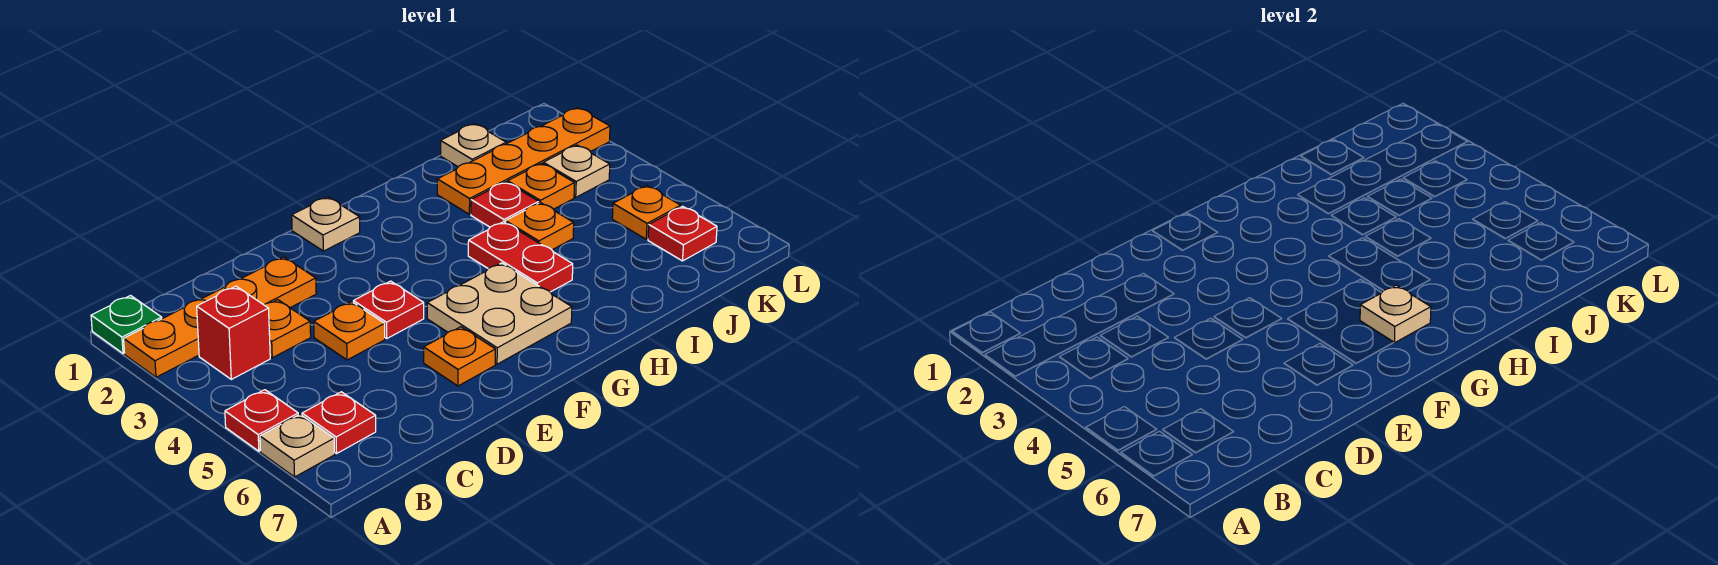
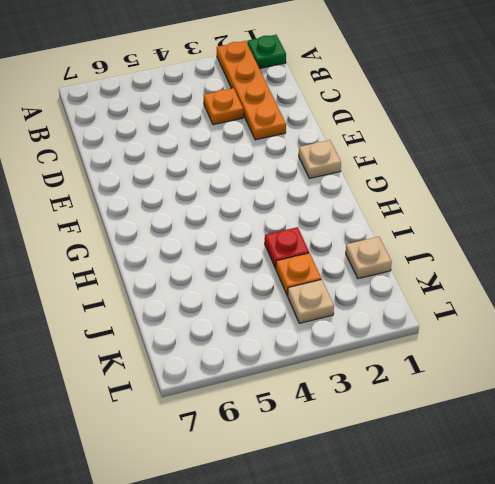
none -> red plate A5 level 1
none -> tan plate A6 level 1
none -> red brick B3 level 1

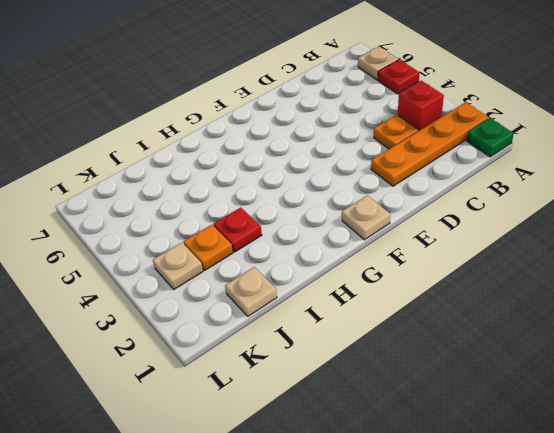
none -> red plate B6 level 1
none -> orange plate D4 level 1
none -> red plate E4 level 1

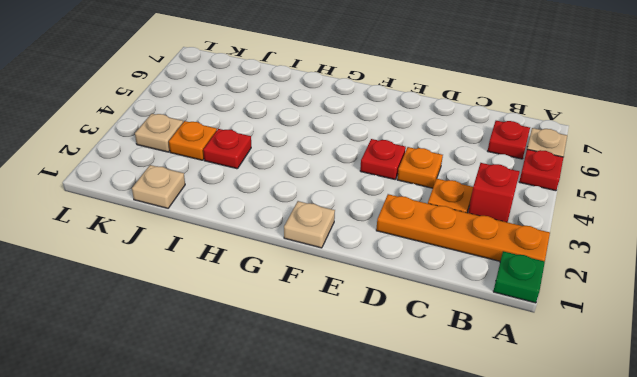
none -> orange plate E6 level 1
none -> tan plate F5:G6 level 1
none -> red plate H4:H5 level 1

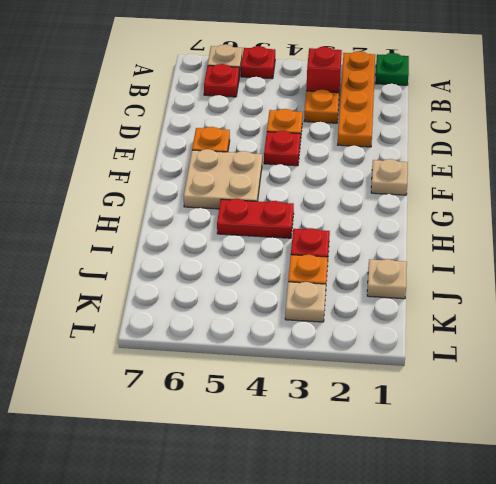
none -> orange plate I2:L2 level 1
none -> orange plate I4 level 1
none -> orange plate K5 level 1

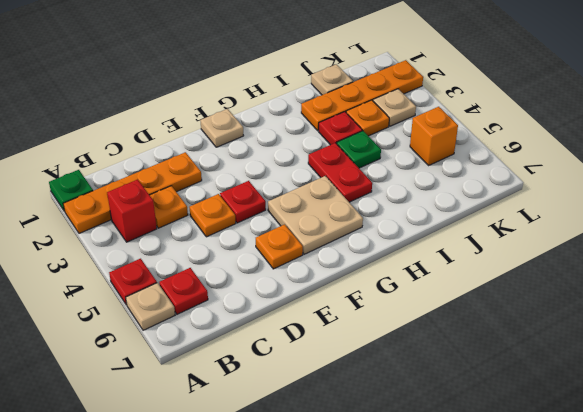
green plate I4 level 1 -> orange plate I4 level 1
orange brick K5 level 1 -> orange plate K5 level 1
none -> red plate K6 level 1
none -> tan plate G6 level 2

